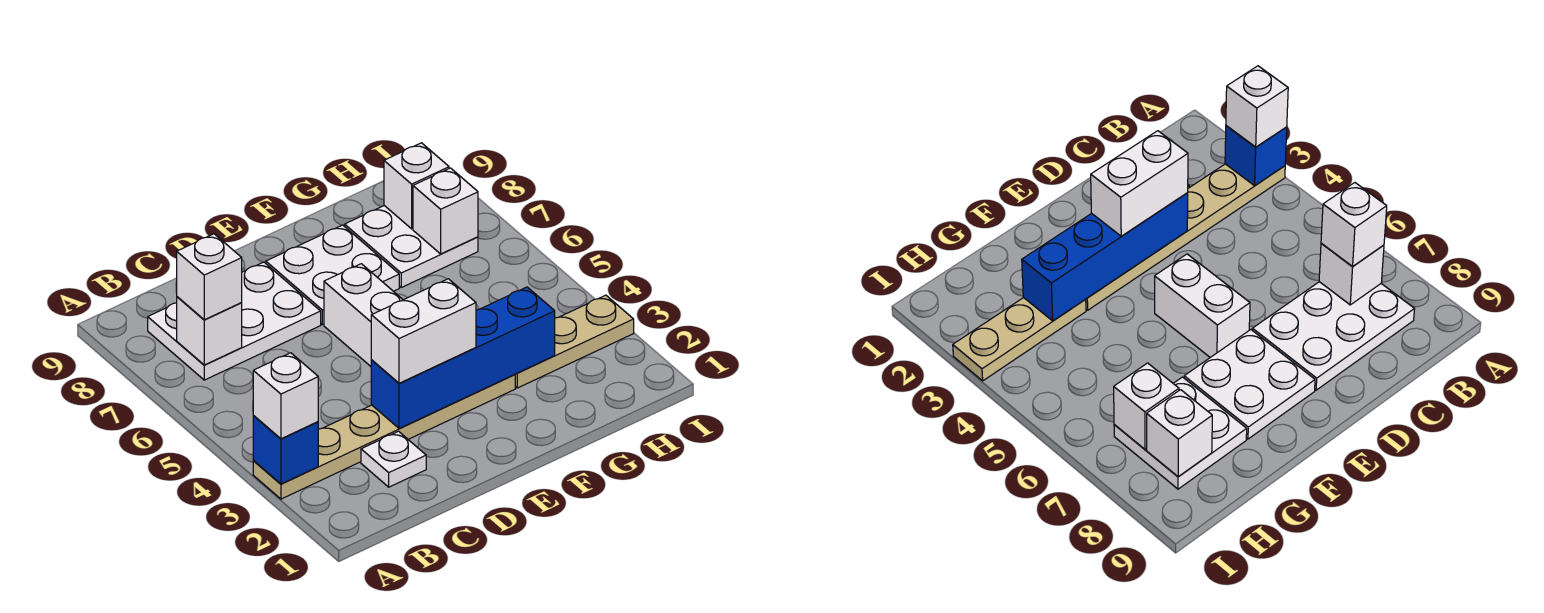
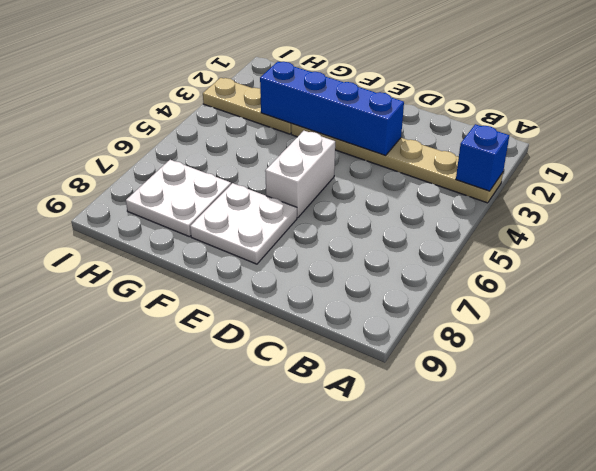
none -> white plate B7:D8 level 1
none -> white plate C2 level 1
none -> white brick B7 level 2

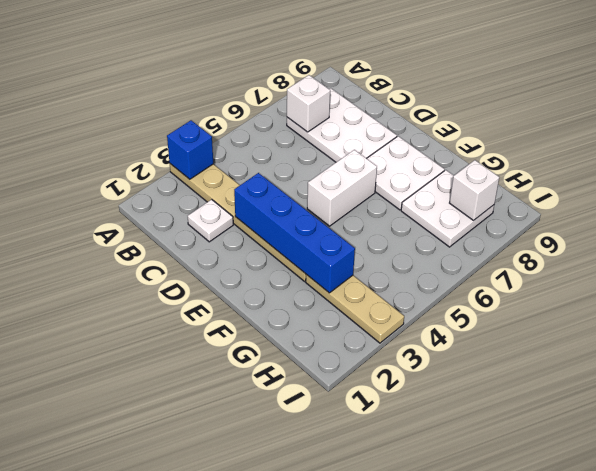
none -> white brick H7 level 2
none -> white brick A3 level 3
none -> white brick B7 level 3

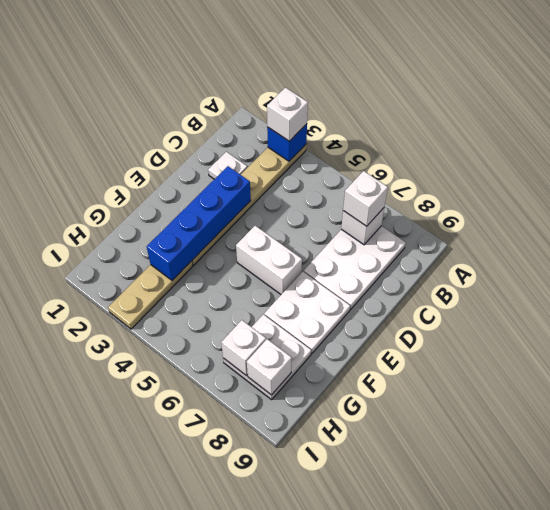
none -> white brick D3:E3 level 3

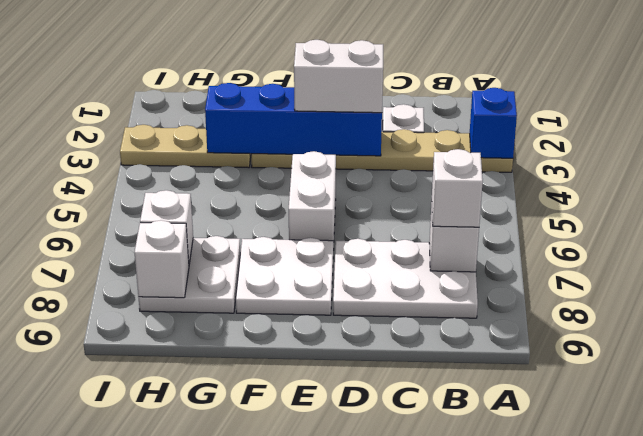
none -> white brick A3 level 3

